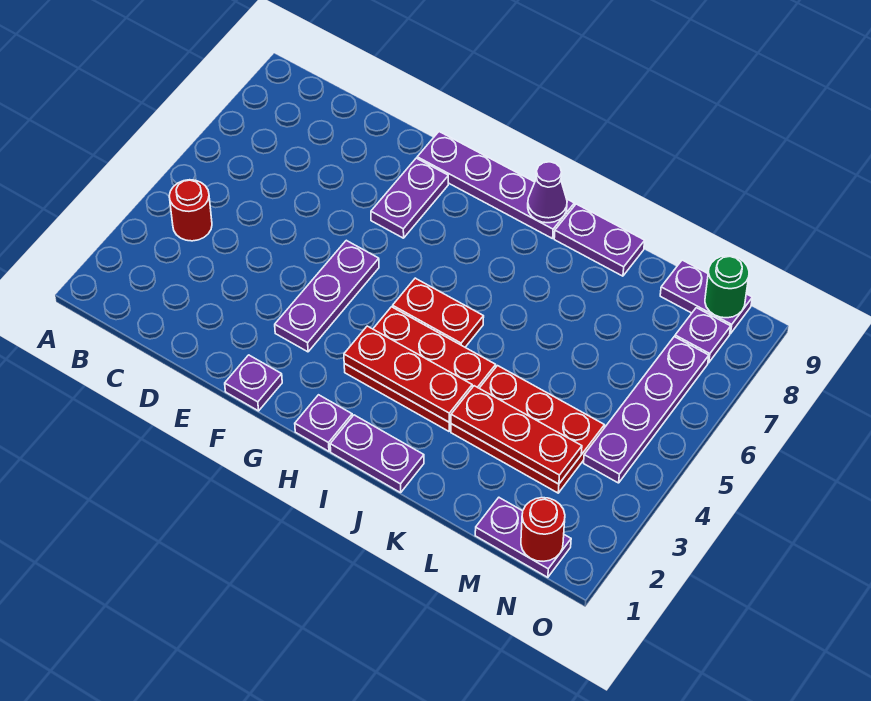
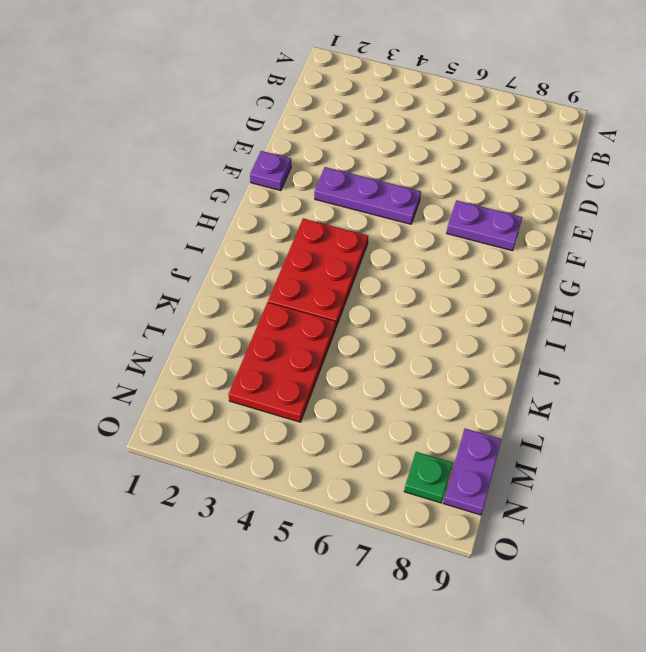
green plate N8 level 1 -> purple plate N8 level 1
none -> red round brick B4 level 1
none -> purple plate F9:I9 level 1
none -> purple plate H1 level 1

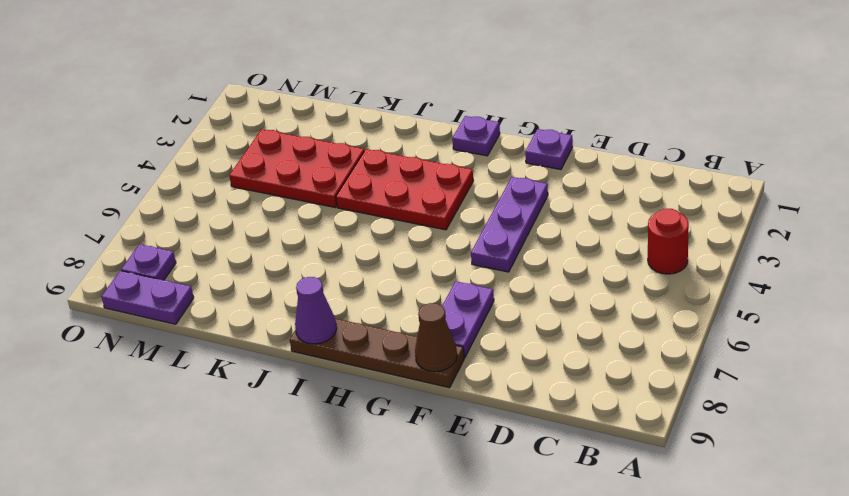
brown plate F9:I9 level 1 -> purple plate F9:I9 level 1
brown cone F9 level 2 -> none
none -> red plate H5:I5 level 1
none -> purple plate I1:J1 level 1
none -> purple plate J9:K9 level 1

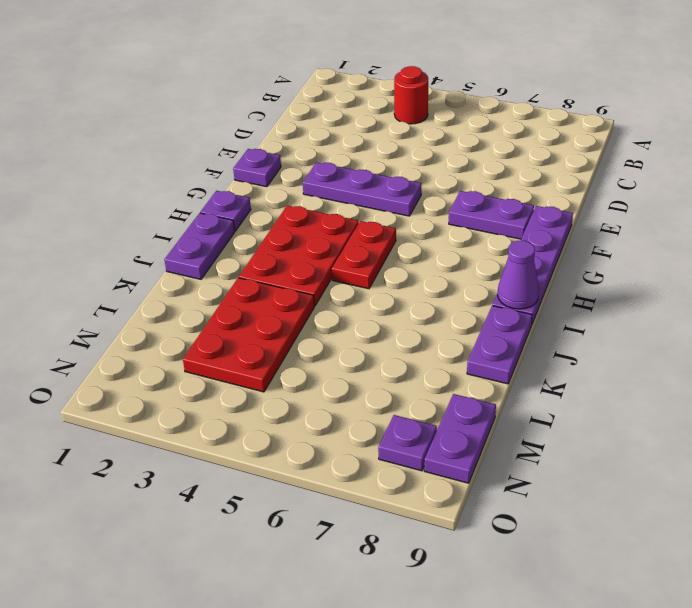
none -> purple plate M1:N1 level 1
none -> purple plate N4:N7 level 1
none -> red plate H3:J3 level 2

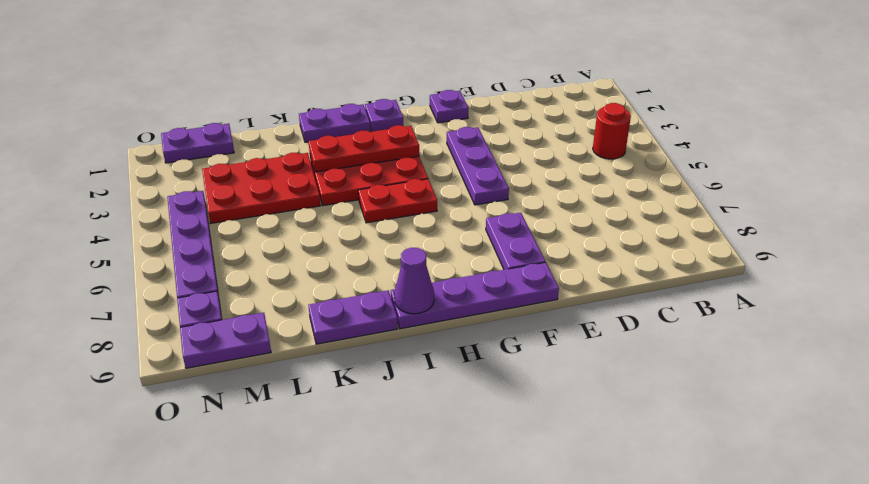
none -> red plate K3:M3 level 2
none -> red round brick N1 level 2
none -> green round brick N9 level 2

